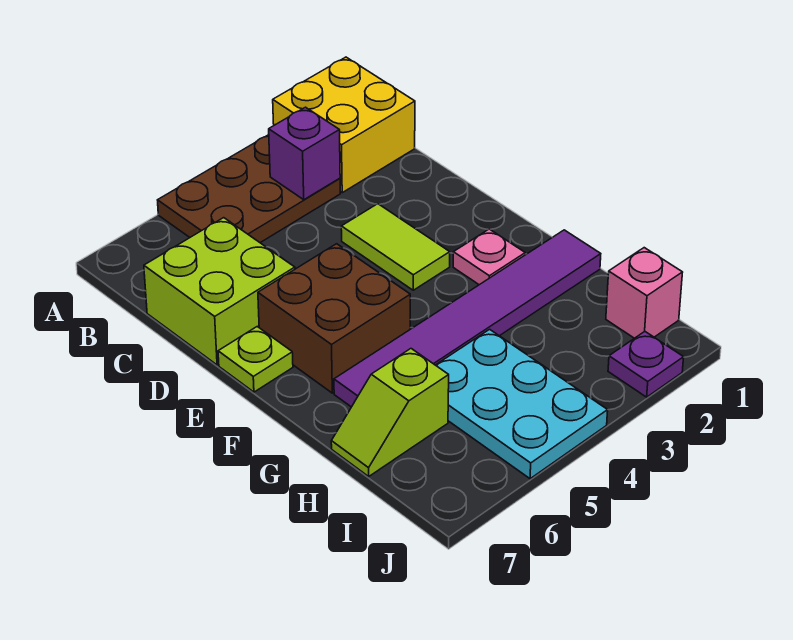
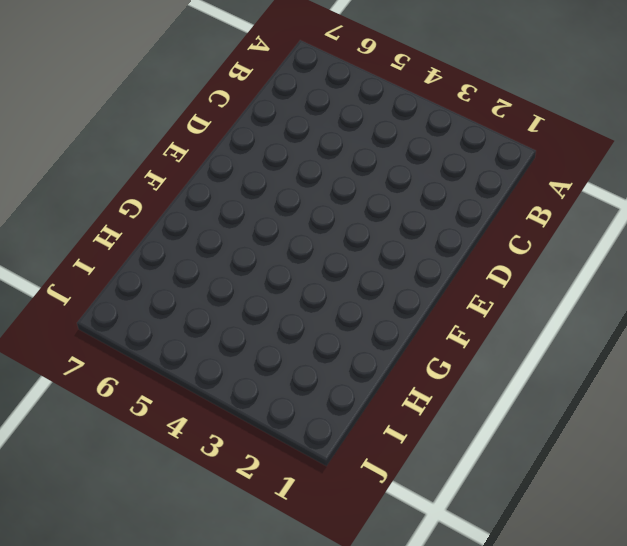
none -> yellow brick A1:B2 level 1
none -> brown plate A3:B5 level 1
none -> lime brick C6:D7 level 1

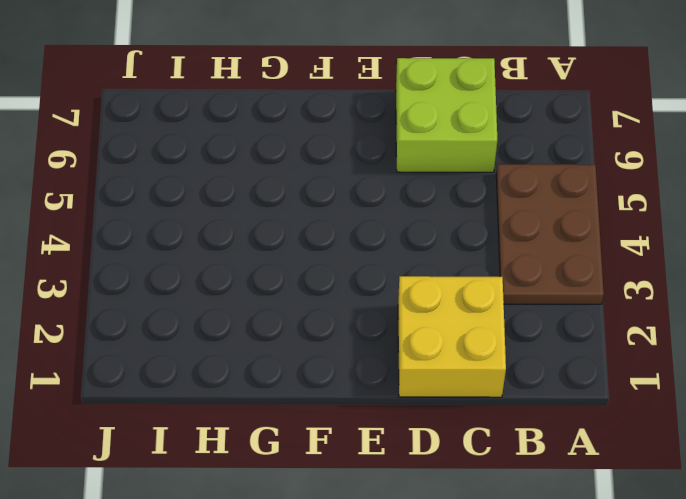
yellow brick C1:D2 level 1 -> yellow brick A1:B2 level 1
none -> lime tile D3:E3 level 1
none -> brown brick E5:F6 level 1
none -> lime plate E7 level 1

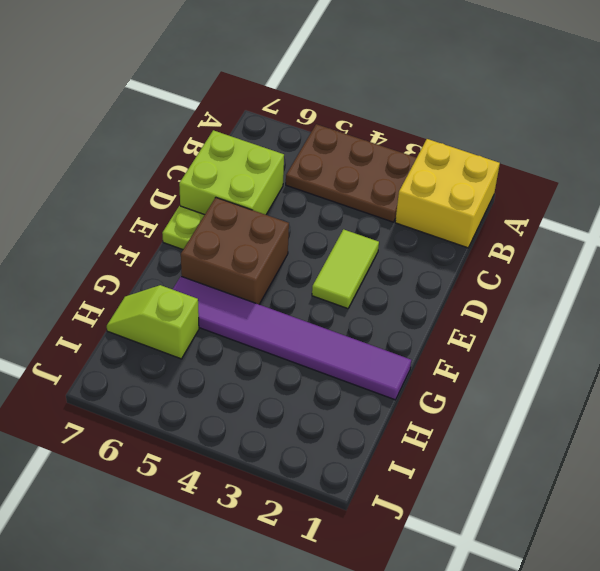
none -> pink plate F2 level 1
none -> cyan plate H4:J5 level 1
none -> pink brick I1 level 1

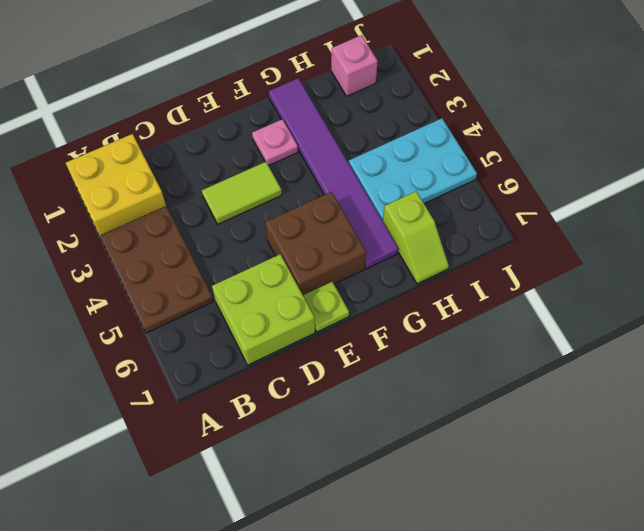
none -> purple plate J2 level 1
none -> purple brick B3 level 2

